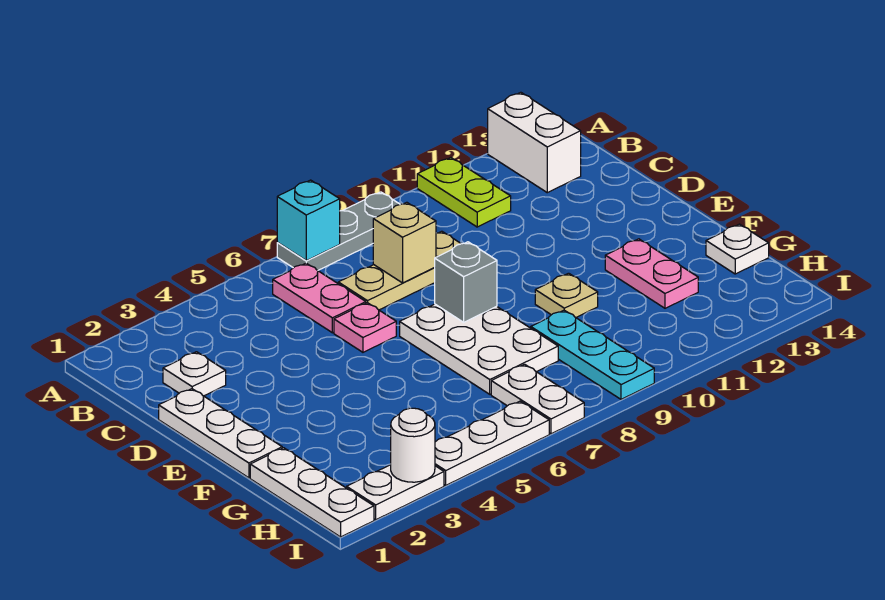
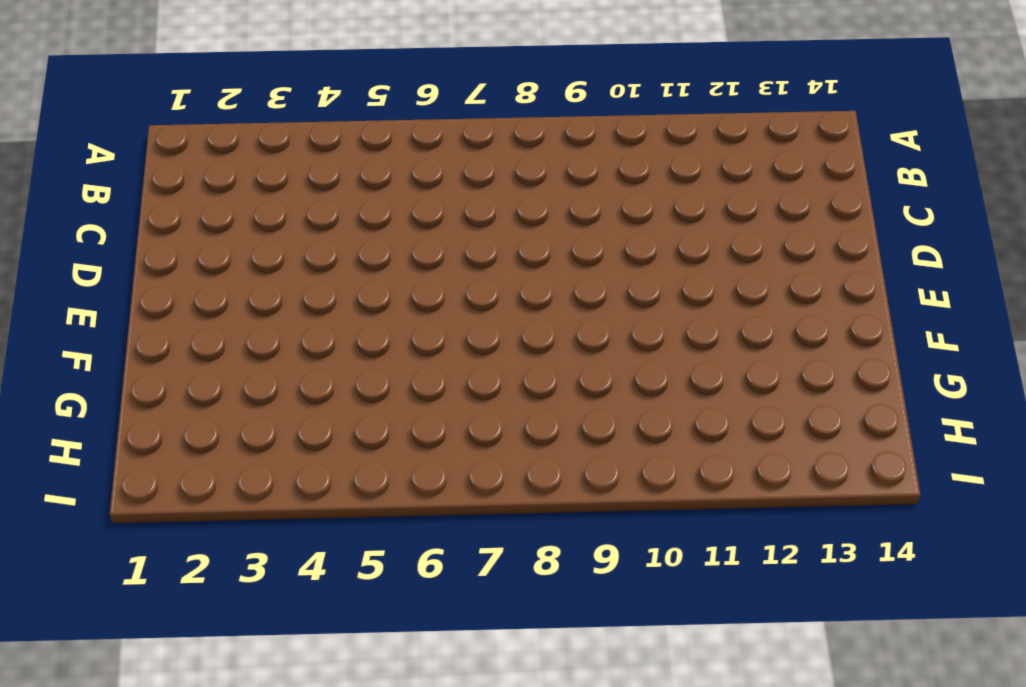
none -> grey plate A7:A9 level 1
none -> lime plate A11:B11 level 1
none -> white brick A13:B13 level 1

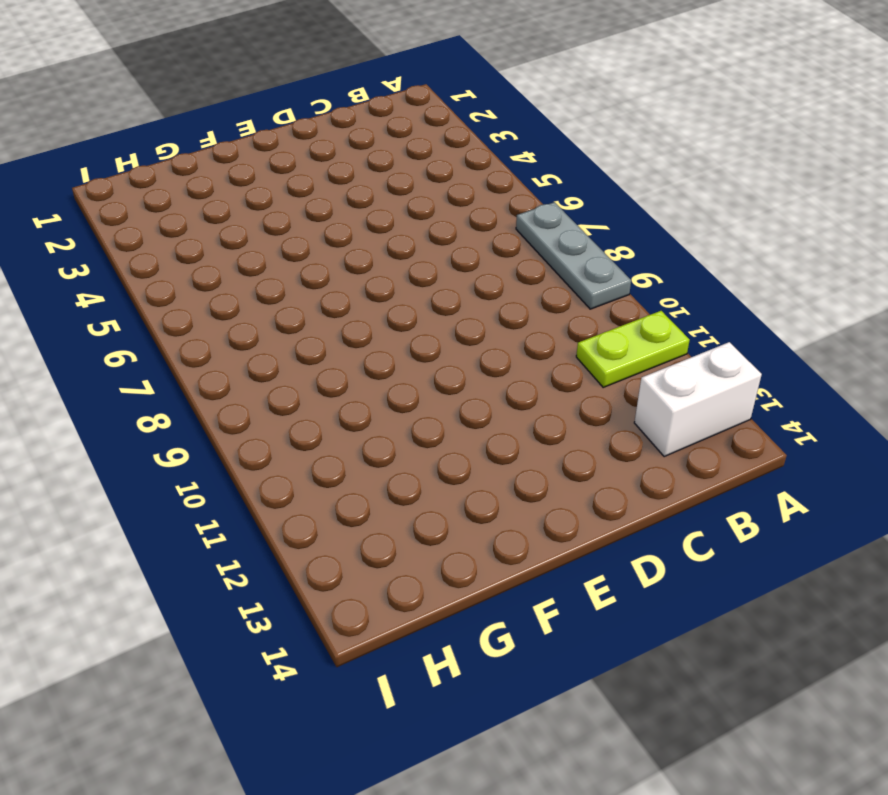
none -> pink plate B6:C6 level 1
none -> white plate C2 level 1
none -> tan plate C7:C9 level 1

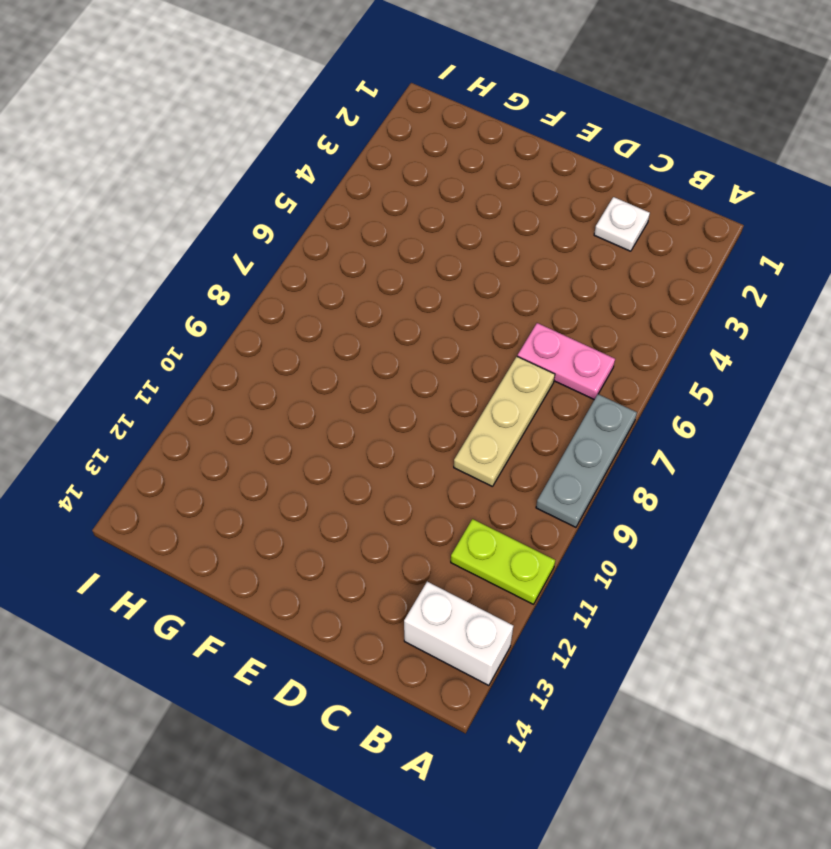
none -> white plate D1:F1 level 1
none -> pink plate D6 level 1
none -> white plate E7:G8 level 1

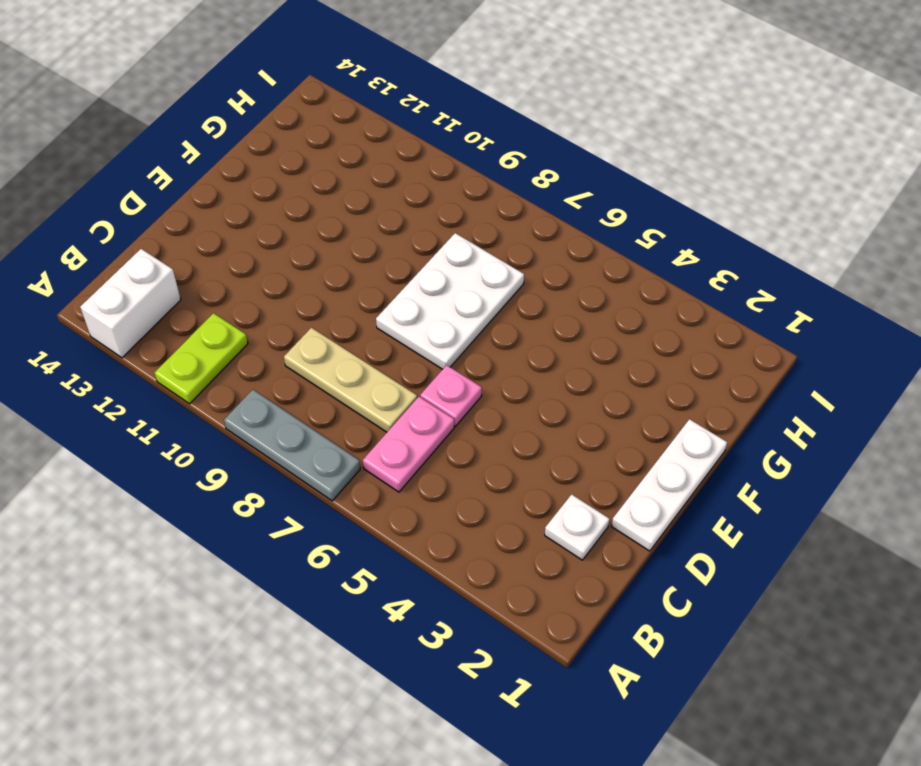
none -> tan plate F10 level 1
none -> pink plate F12:G12 level 1
none -> white plate G1:I1 level 1

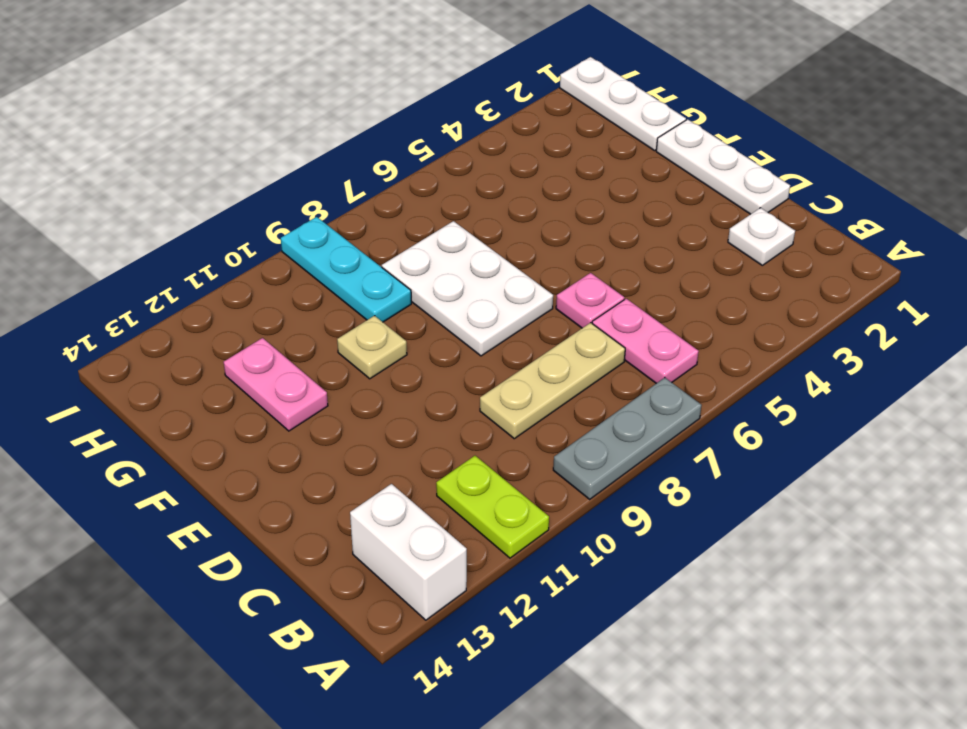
none -> white plate G14 level 1
none -> white plate H7:I7 level 1
none -> white plate I2:I3 level 1

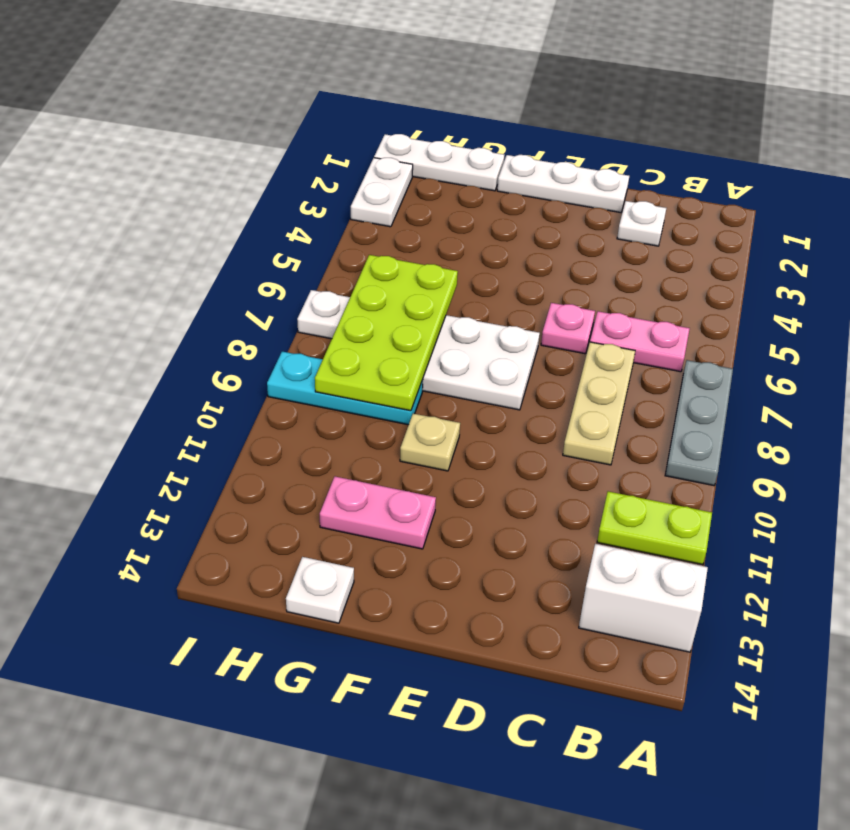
lime plate G6:H9 level 2 -> none
none -> white plate I4:I6 level 1
none -> cyan brick A7 level 2
none -> tan brick C8 level 2

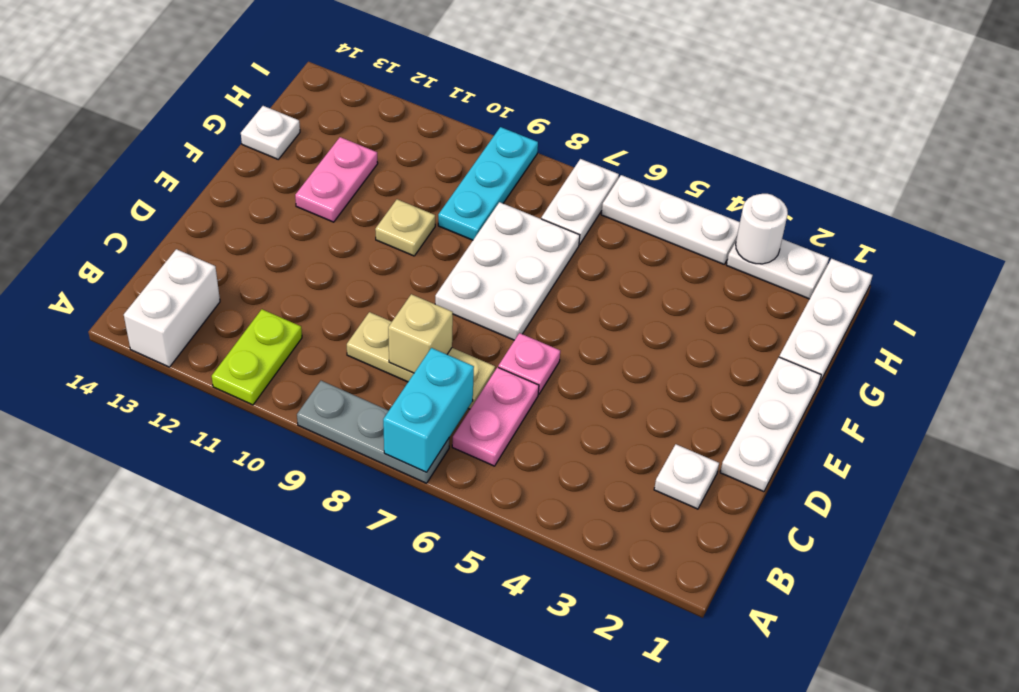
cyan brick A7:B7 level 2 -> cyan brick A7 level 2
none -> grey brick E8 level 2

